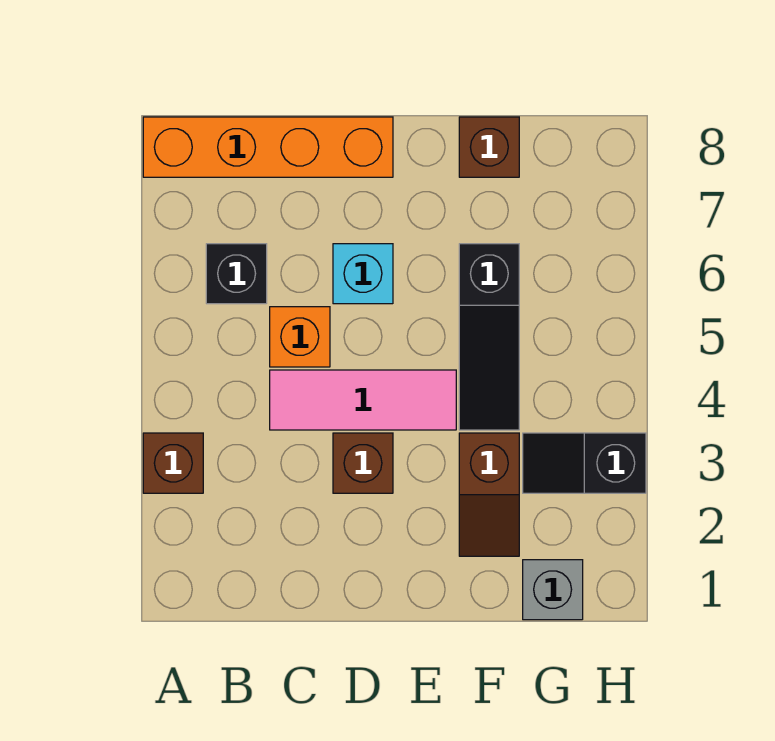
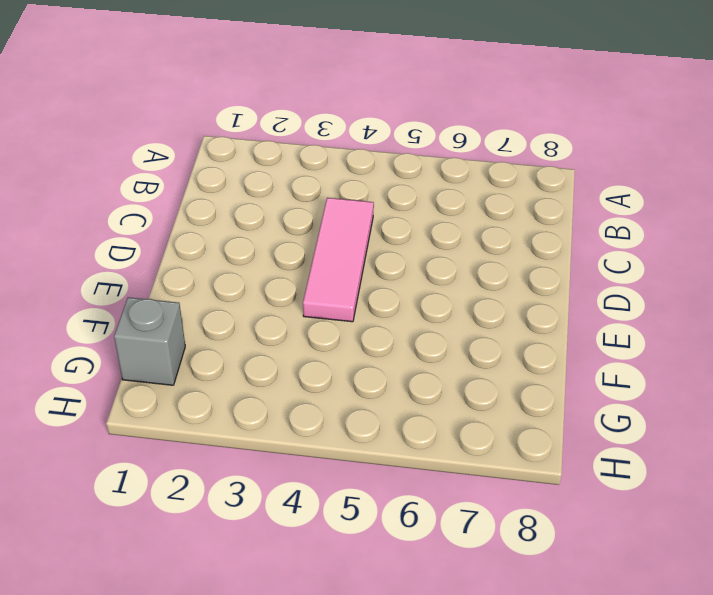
none -> brown brick A3 level 1
none -> orange brick A8:D8 level 1
none -> black brick B6 level 1

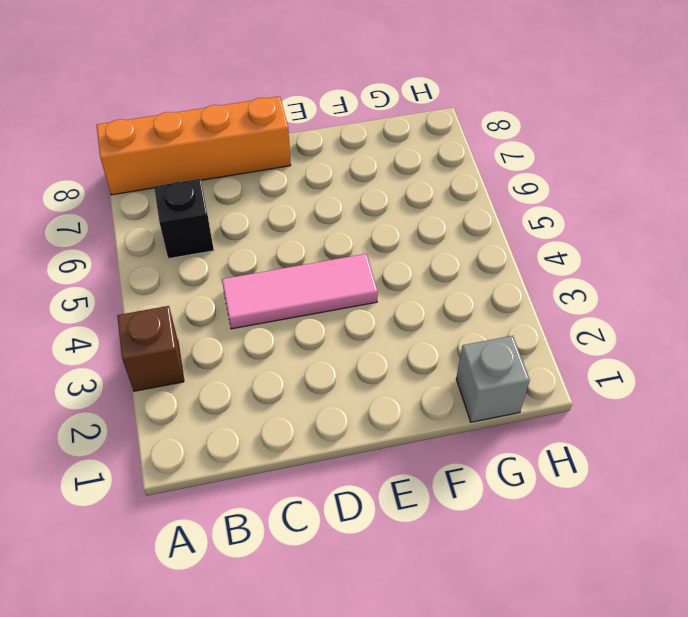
none -> orange brick C5 level 1
none -> brown brick D3 level 1
none -> cyan brick D6 level 1

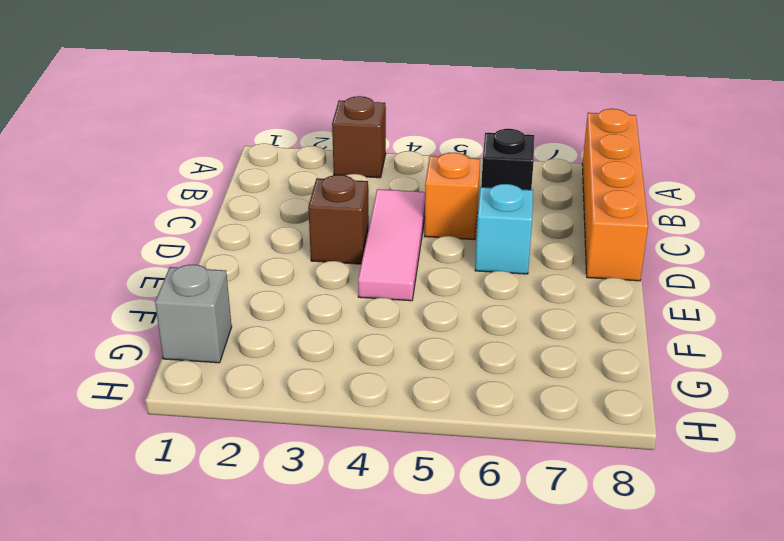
none -> brown slope F2:F3 level 1 top 3
none -> black slope F4:F6 level 1 top 6
none -> brown brick F8 level 1

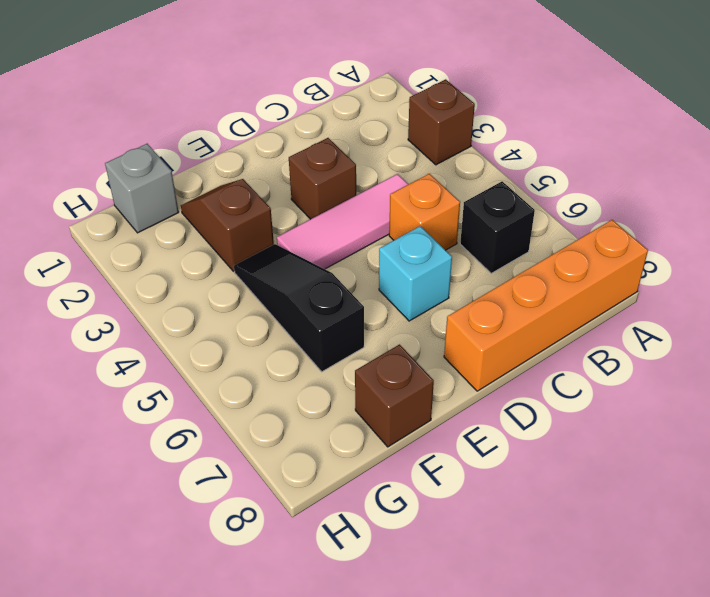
none -> black slope G3:H3 level 1 top H

